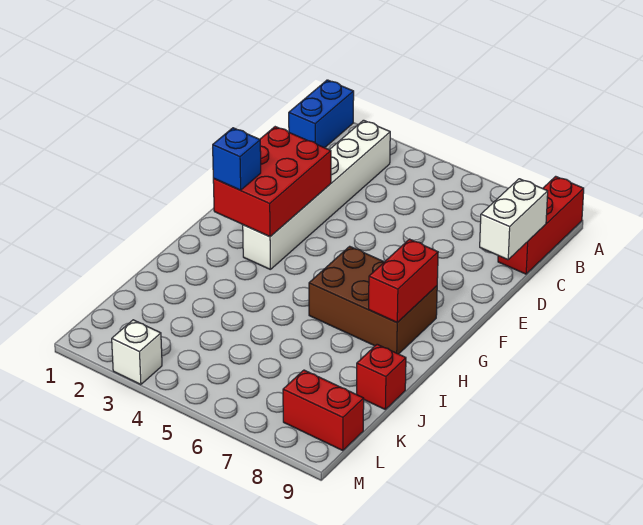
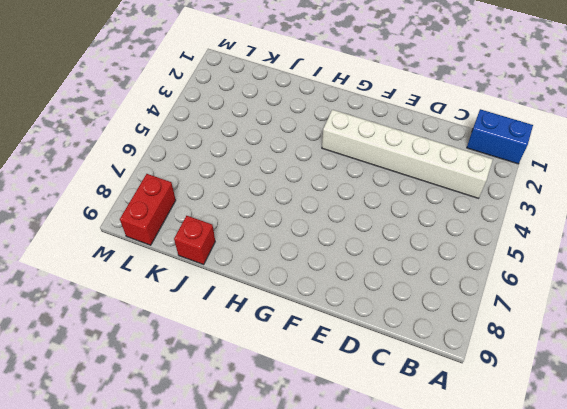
none -> red brick A9:C9 level 1
none -> brown brick G6:H8 level 1

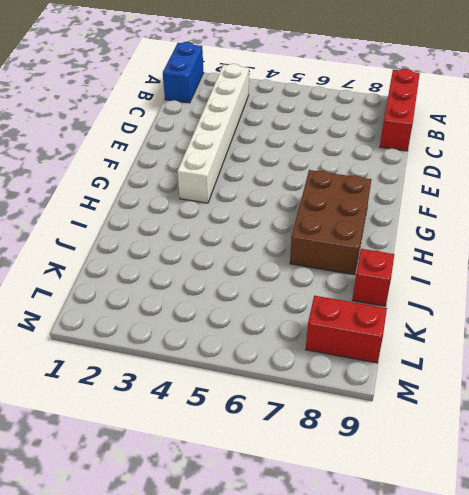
brown brick G7:I8 level 1 -> brown brick G6:H8 level 1
none -> white brick M3 level 1
none -> white brick C9:D9 level 2

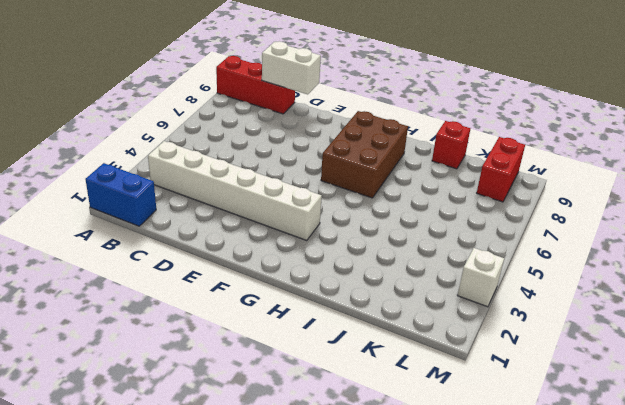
none -> red brick E2:G3 level 2
none -> red brick G8:H8 level 2

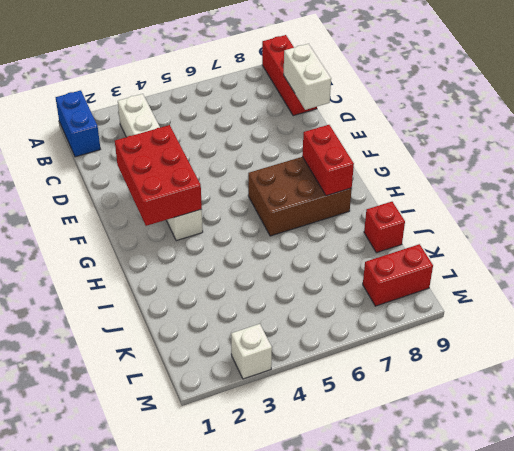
none -> blue brick G2 level 3

